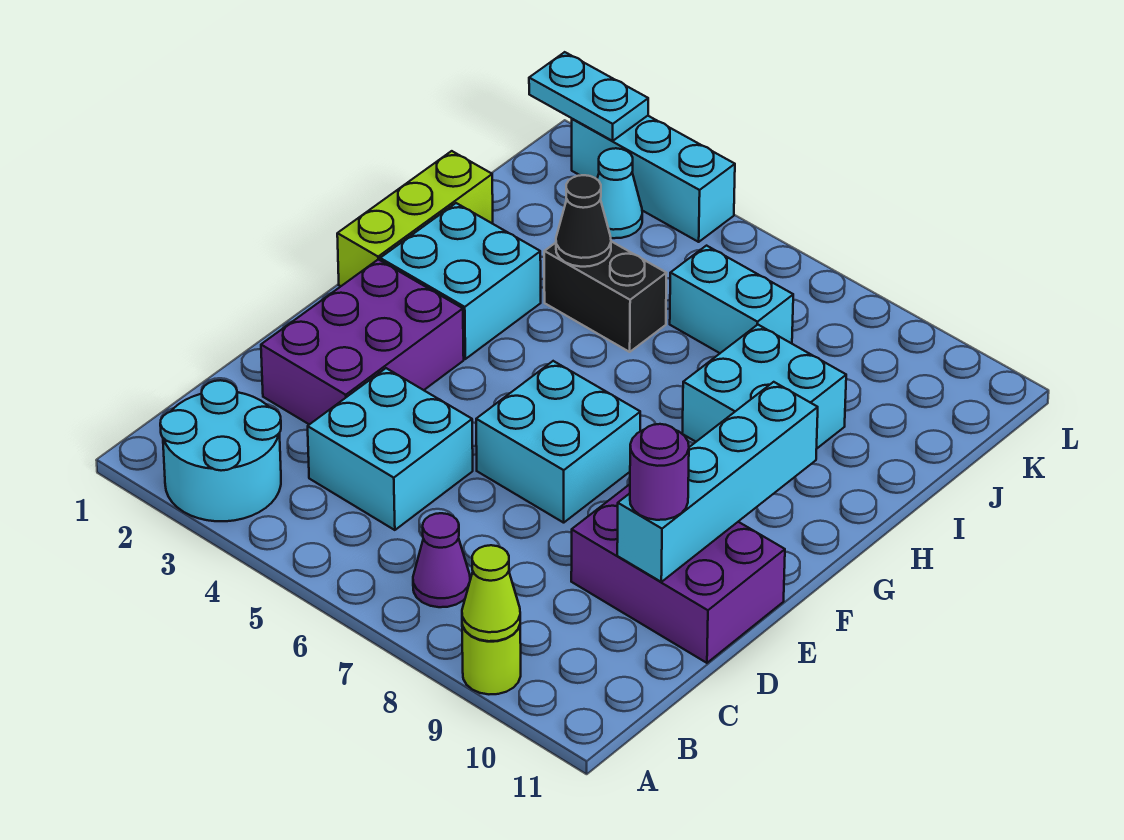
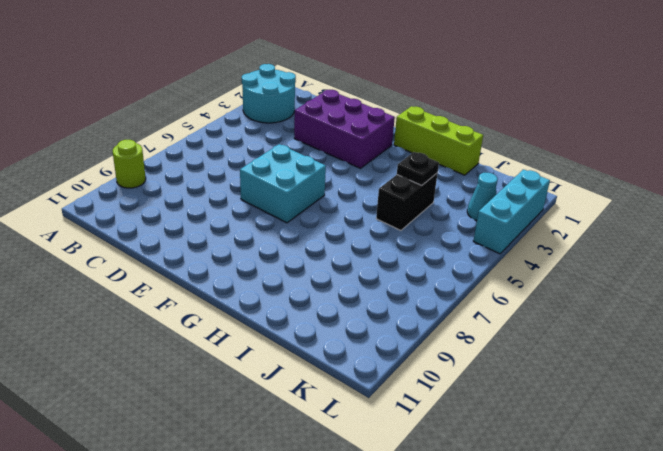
black plate I4 level 2 -> black cone I4 level 2
none -> purple cone B7 level 1
none -> cyan brick C4:D5 level 1
none -> purple brick D9:E11 level 1

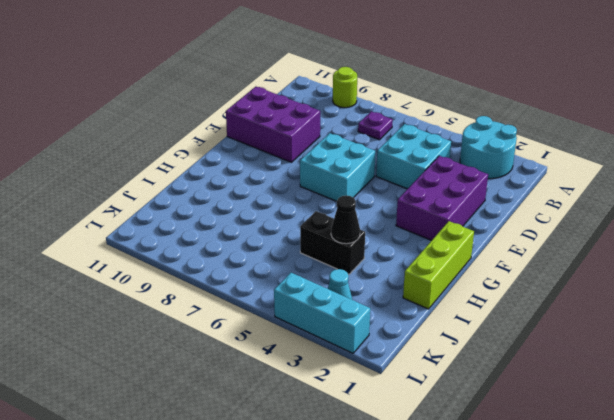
purple plate B7 level 1 -> purple cone B7 level 1
none -> cyan brick G2:H3 level 1
none -> cyan brick H8:I9 level 1
none -> cyan brick J6:J7 level 1

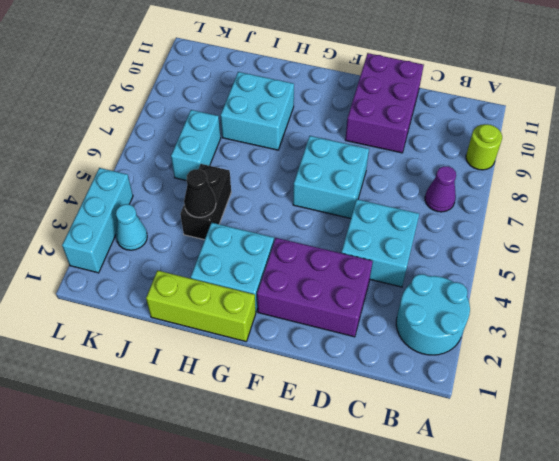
none -> lime cone A9 level 2
none -> cyan brick D10:G10 level 2
none -> cyan plate L1:L2 level 2

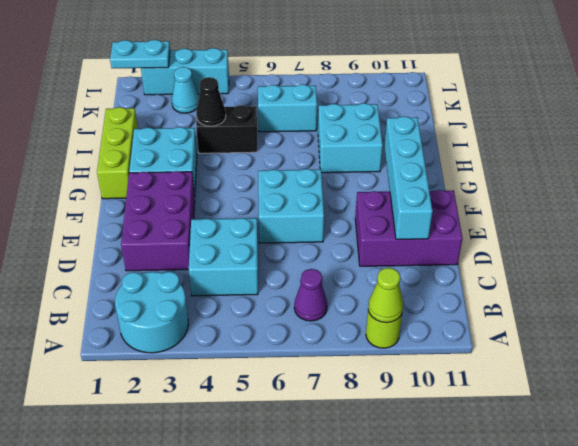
none -> purple round brick D10 level 3

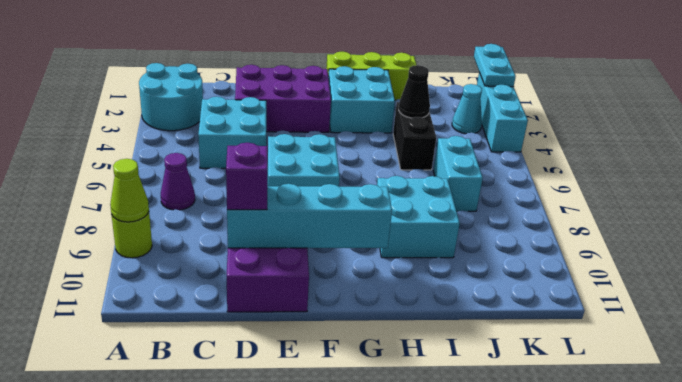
purple brick D10 level 3 -> purple round brick D10 level 3

